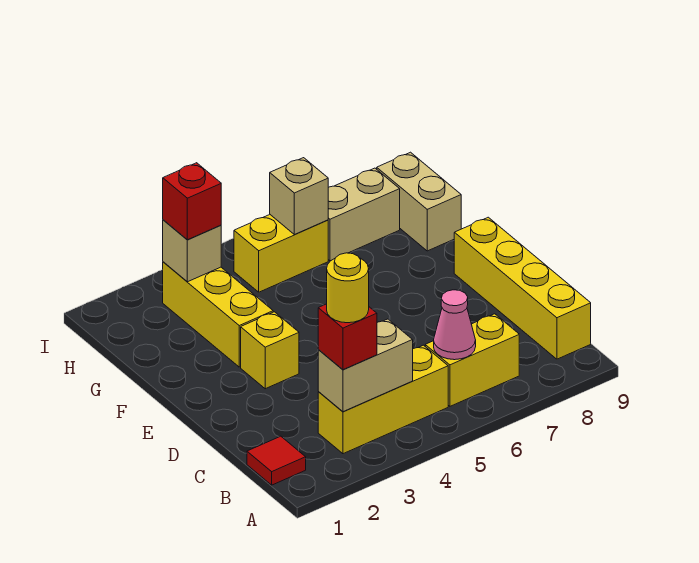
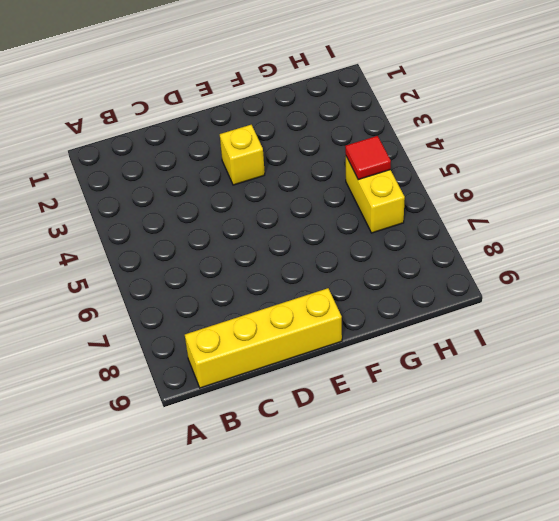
red tile H5 level 2 -> red tile B1 level 1
none -> yellow brick B3:B5 level 1
none -> yellow brick B6:B7 level 1
none -> yellow brick F3:H3 level 1

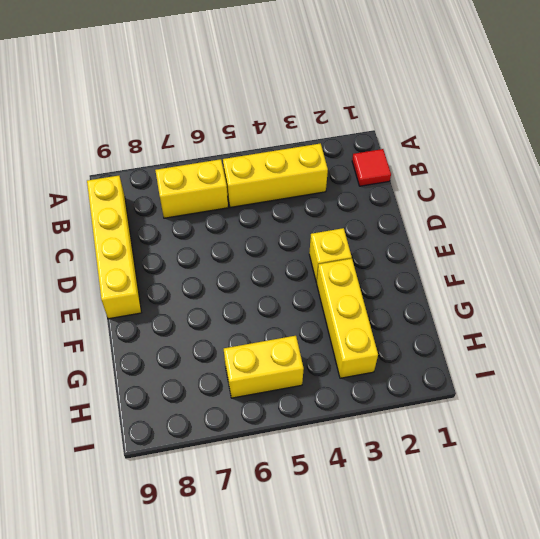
none -> tan brick G9:H9 level 1
none -> tan brick H7:H8 level 1
none -> tan brick B3:B4 level 2

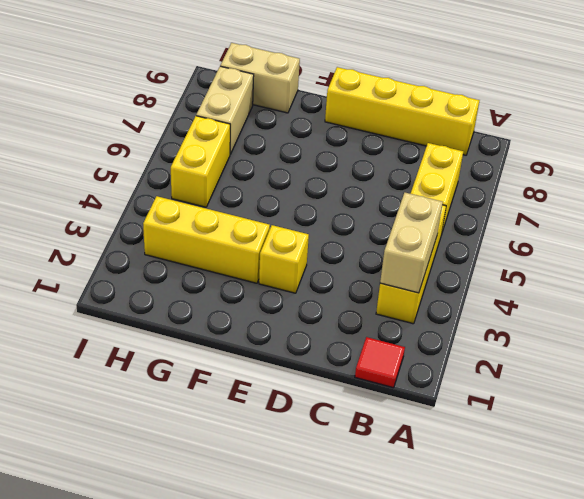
none -> pink cone B6 level 2
none -> tan brick H3 level 2
none -> tan brick H6 level 2

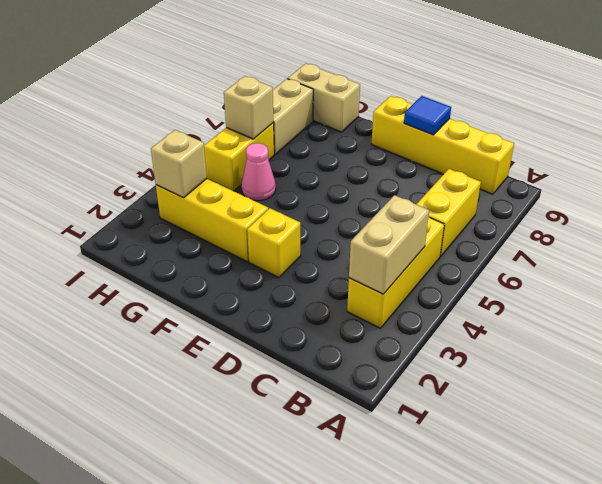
blue tile D9 level 2 -> none
pink cone G5 level 1 -> pink cone B6 level 2
none -> red tile B1 level 1
none -> red brick B3 level 3
none -> red brick H3 level 3

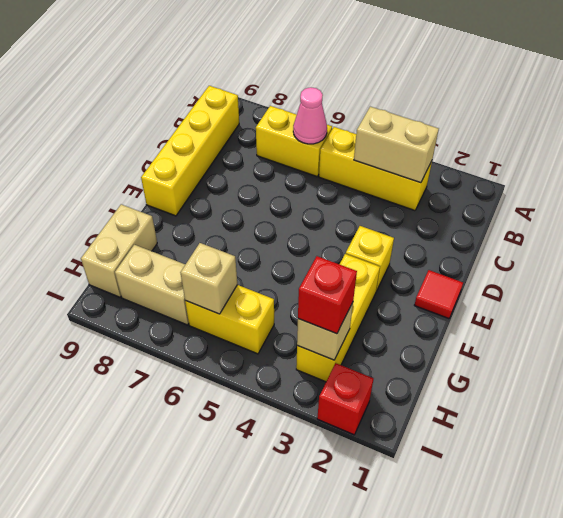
red tile E1 level 1 -> red tile B1 level 1
red brick I2 level 1 -> red brick B3 level 3
none -> yellow round brick B3 level 4

